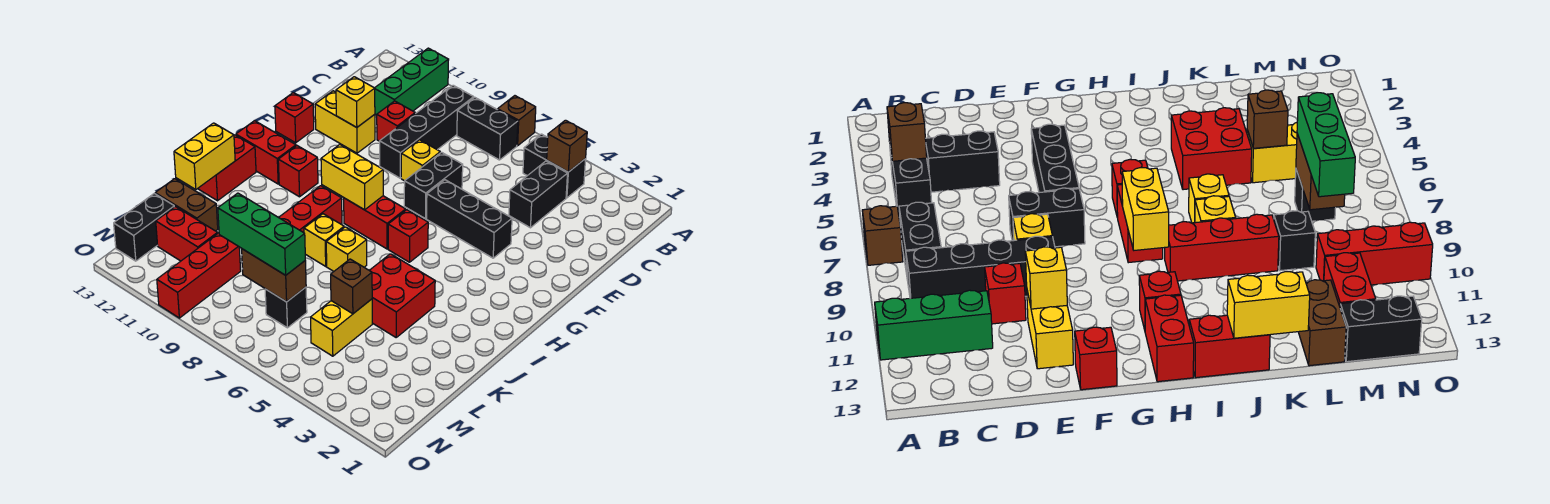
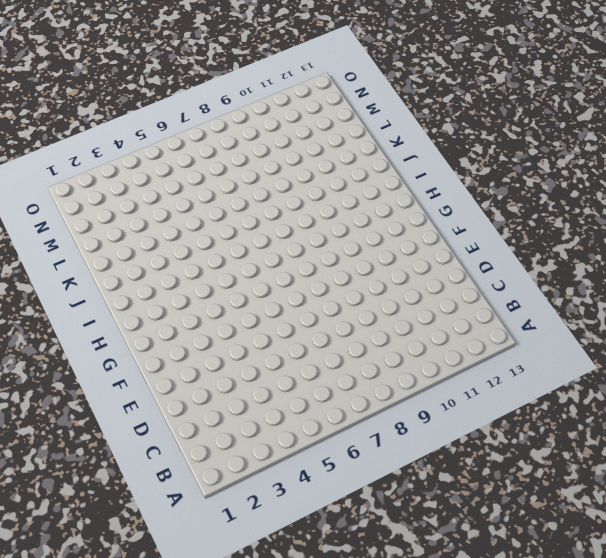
none -> brown brick A7 level 1
none -> green brick A11:C11 level 1
none -> black brick B4:B5 level 1
none -> black brick B7:B8 level 1

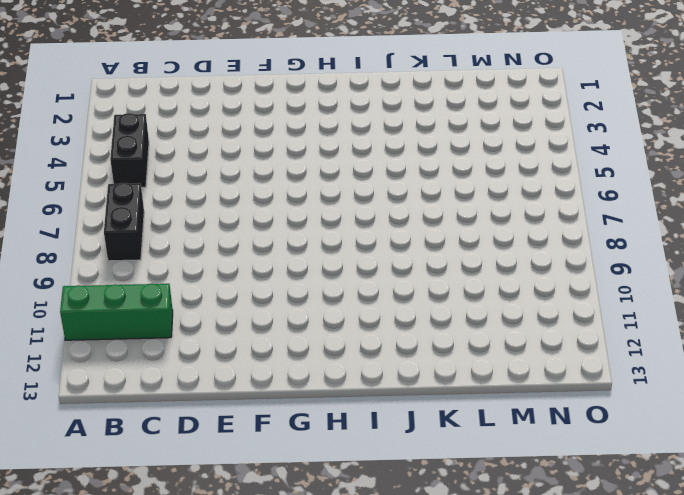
none -> brown brick A7 level 1
none -> black brick B9:E9 level 1
none -> black brick C4:D4 level 1
none -> red brick D10 level 1

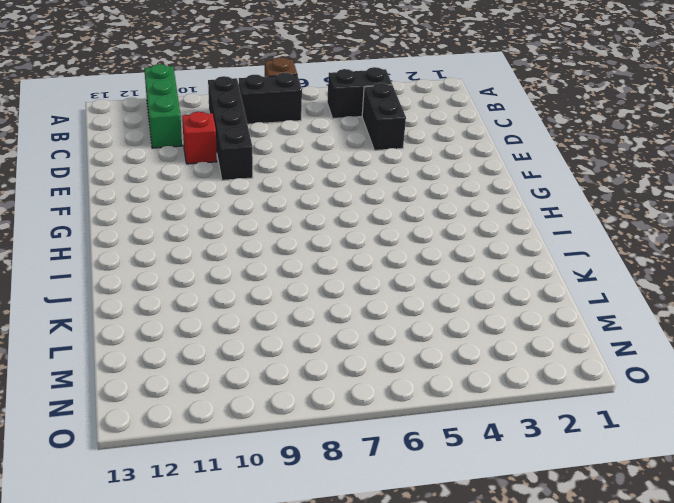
none -> black brick E7:F7 level 1
none -> yellow brick E8 level 1
none -> yellow brick E11:E12 level 1
none -> black brick F4:F6 level 1

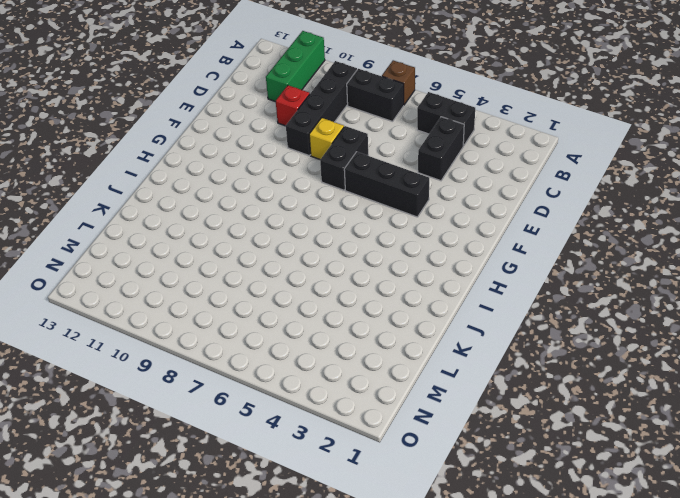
none -> yellow brick E11:E12 level 1
none -> red brick F13 level 1
none -> red brick H6 level 1
none -> red brick H7:H8 level 1

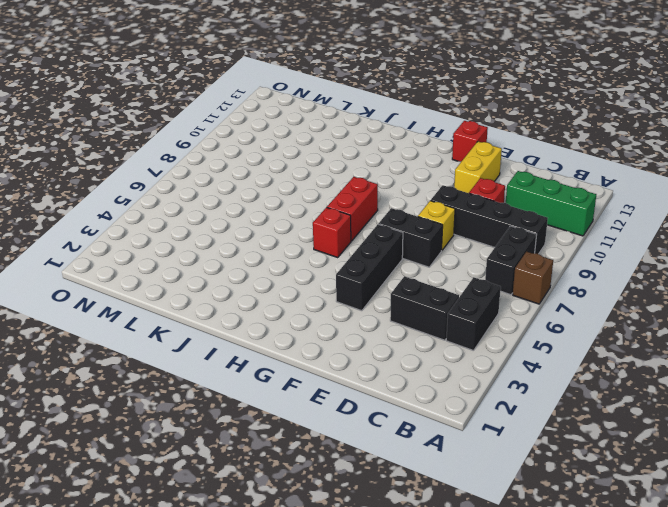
none -> red brick H11 level 1
none -> red brick H12:H13 level 1
none -> red brick I9:K9 level 1
none -> red brick I13:J13 level 1

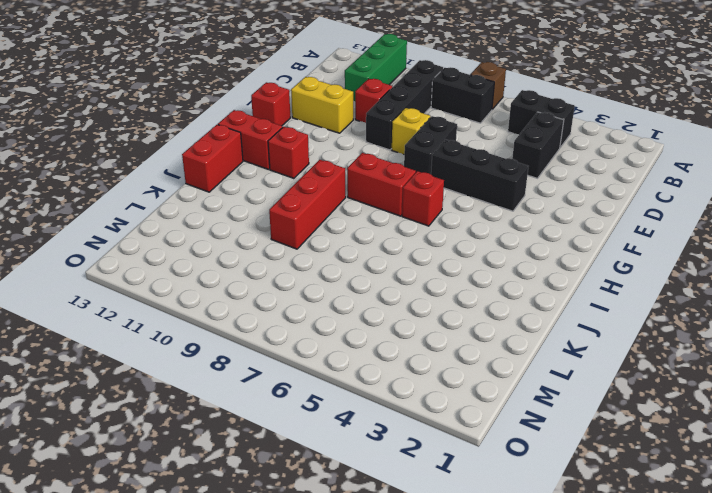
none -> red brick J4:K5 level 1
none -> yellow brick J7 level 1
none -> yellow brick J8 level 1
none -> yellow brick L5:M5 level 1

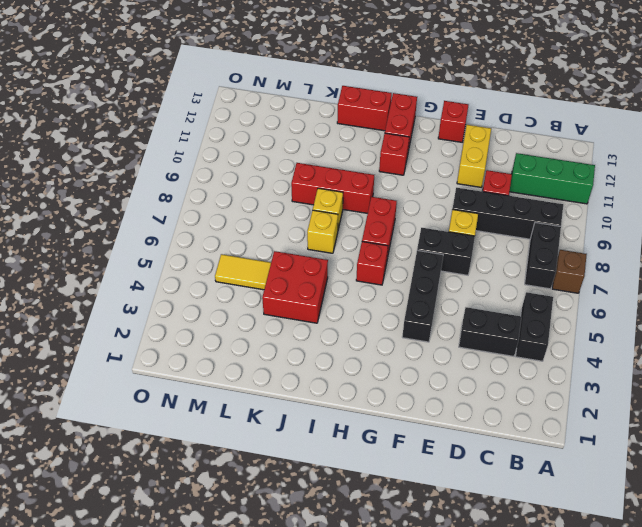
yellow tile L5:M5 level 1 -> yellow brick L5:M5 level 1
none -> black brick L9 level 1
none -> brown brick L12:L13 level 1
none -> black brick M7 level 1
none -> red brick M10:O10 level 1

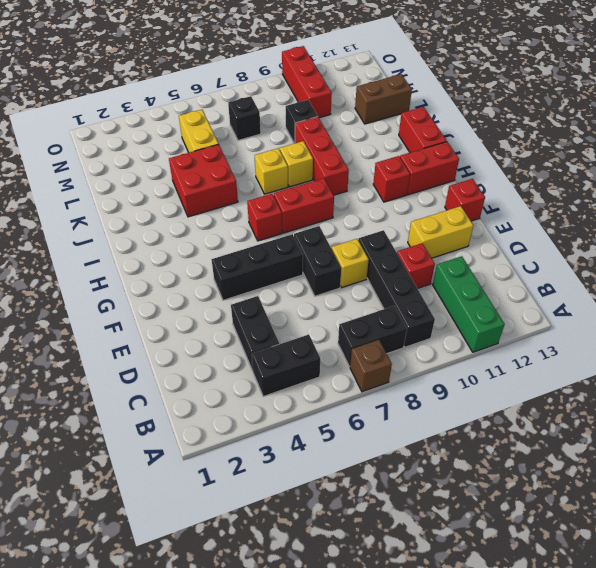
none -> red brick M11:M12 level 1
none -> black brick M13:N13 level 1
none -> brown brick B4 level 2
none -> yellow brick E11 level 2

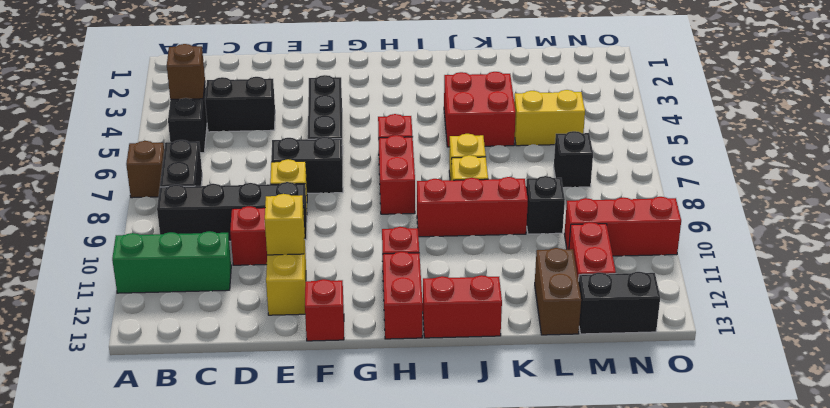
none -> yellow brick H8:H9 level 2
none -> yellow brick J13:K13 level 2
none -> brown brick L5 level 2
none -> brown brick M7:M8 level 2

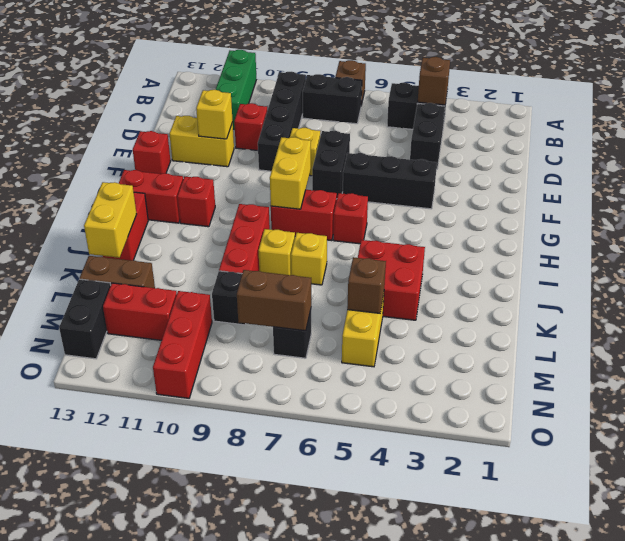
yellow brick G8:H8 level 2 -> yellow brick H8:H9 level 2
none -> green brick M7:M9 level 3

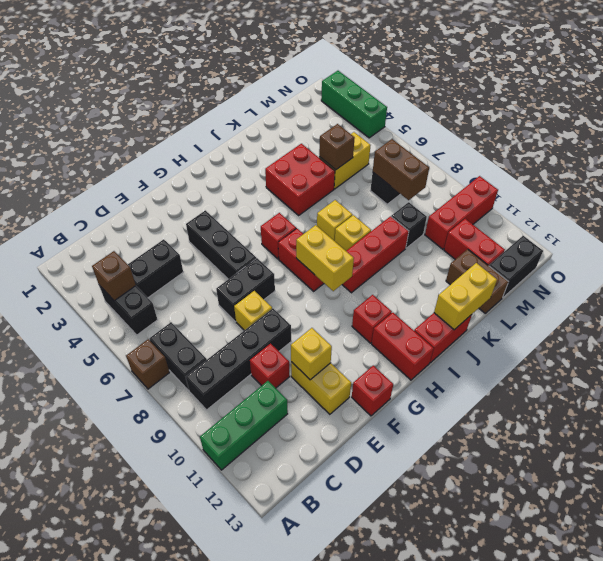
green brick O2:O4 level 1 -> green brick M7:M9 level 3

